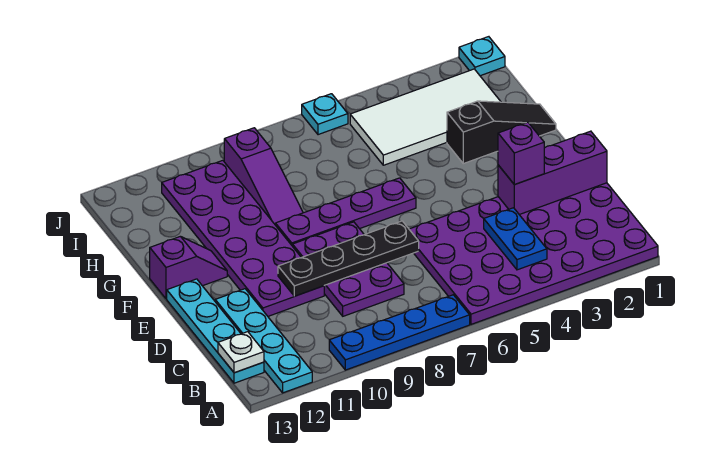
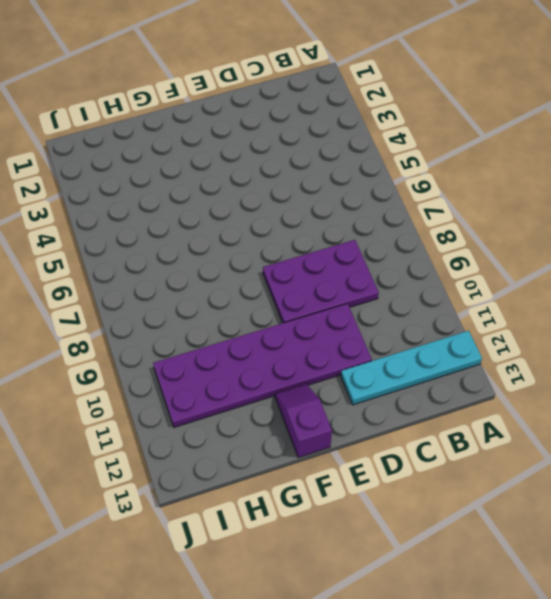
none -> purple plate A1:D6 level 1
none -> blue plate A7:A10 level 1
none -> cyan plate B13:E13 level 1

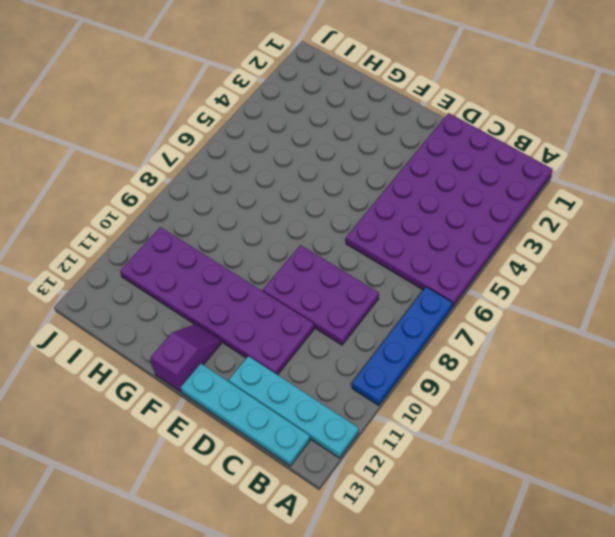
none -> purple plate F6:F9 level 1
none -> black slope G1:G3 level 1 top 3
none -> purple slope G9:I9 level 1 top I

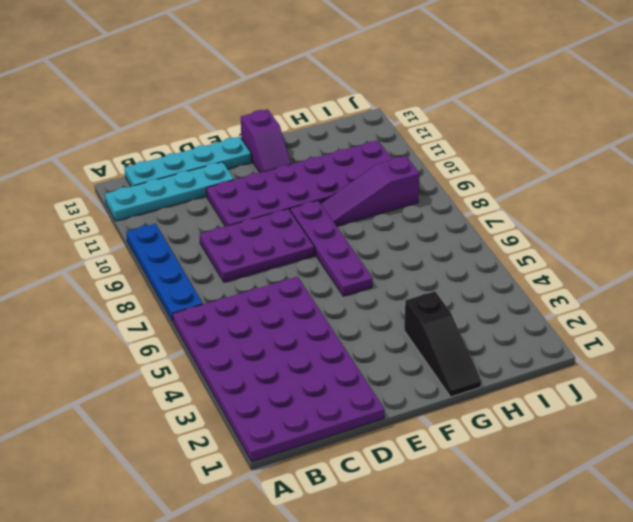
none -> white tile H2:I5 level 1
none -> cyan plate J1 level 1
none -> cyan plate J6 level 1

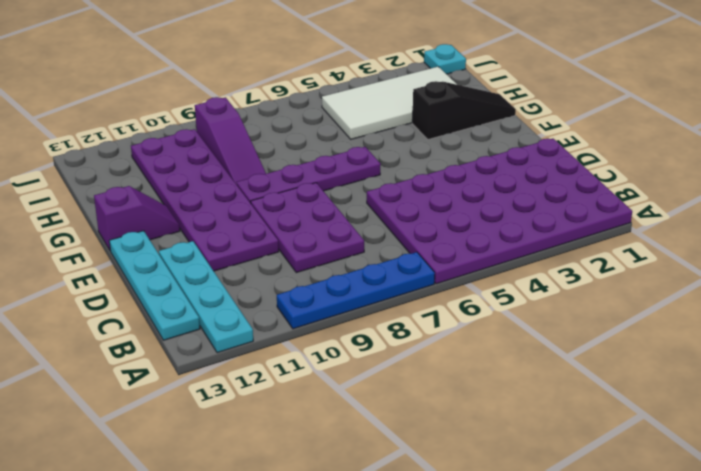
none -> cyan plate J6 level 1
none -> blue plate B4:C4 level 2
none -> white plate B13 level 2

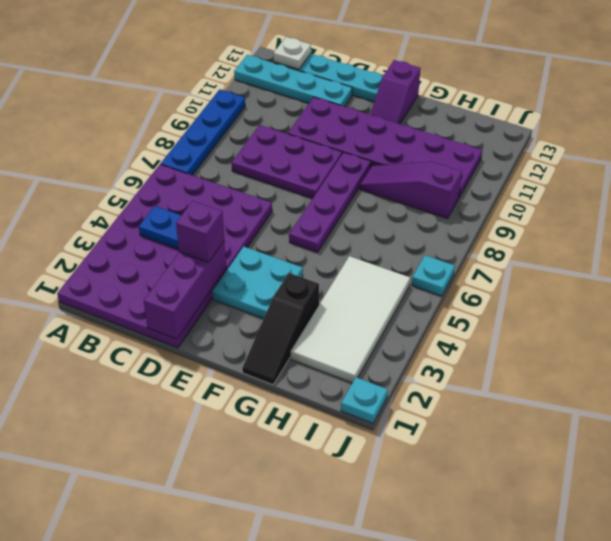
cyan plate E3:F4 level 1 -> none
none -> black plate D7:D10 level 2

